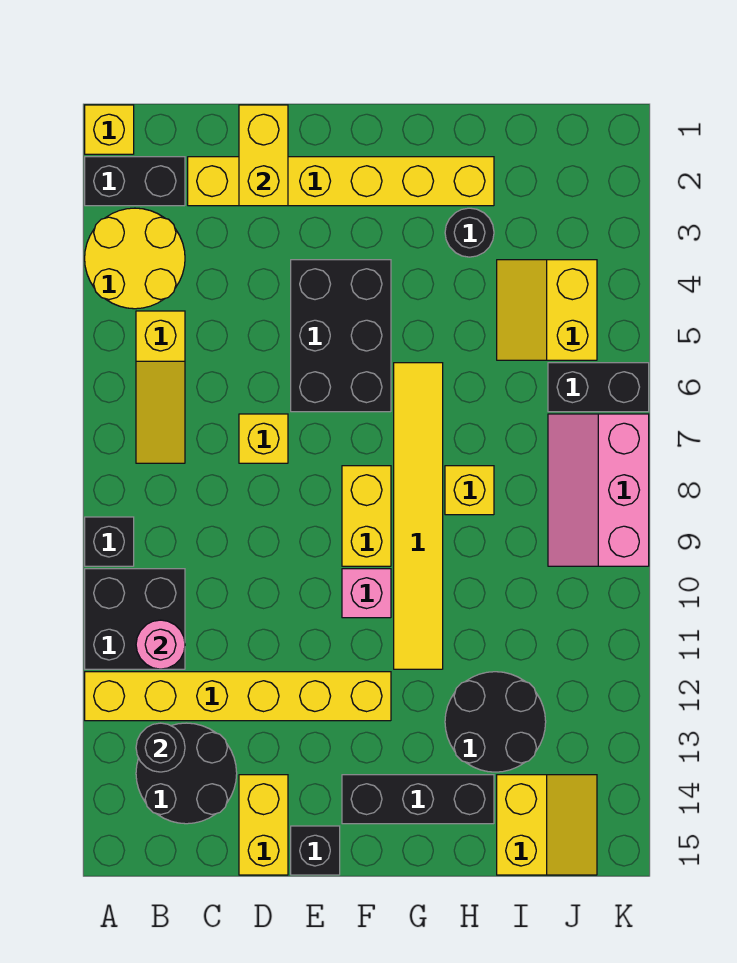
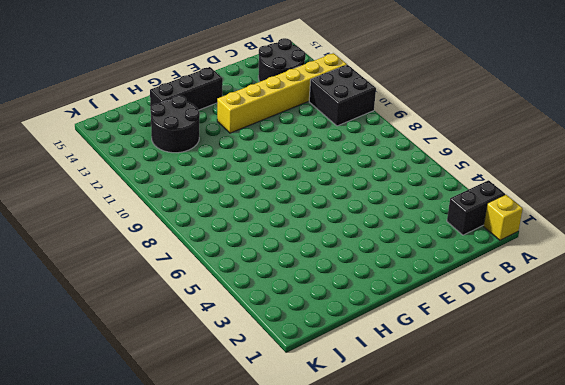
none -> yellow round brick A3:B4 level 1
none -> black brick A9 level 1
none -> yellow slope B5:B7 level 1 top 5

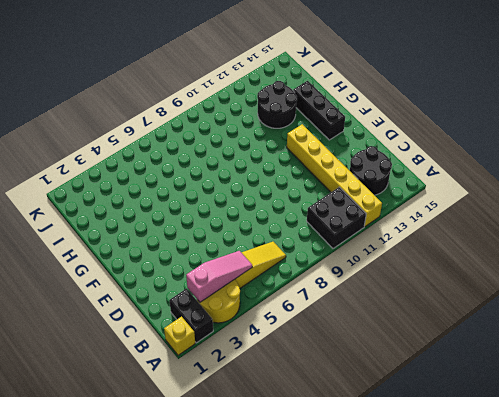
pink slope B3:B5 level 2 top 3 -> none
none -> black brick A9 level 1
none -> yellow brick C2:H2 level 1
none -> yellow brick D7 level 1

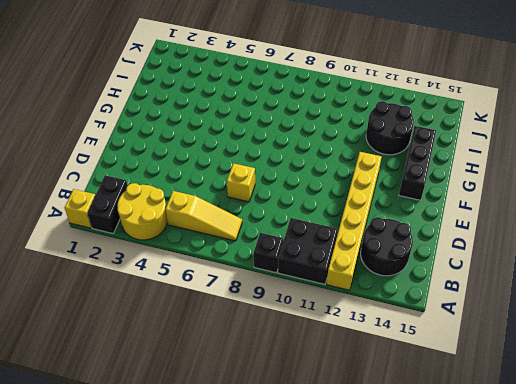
none -> yellow brick C2:H2 level 1
none -> yellow brick D14:D15 level 1
none -> black brick E4:F6 level 1

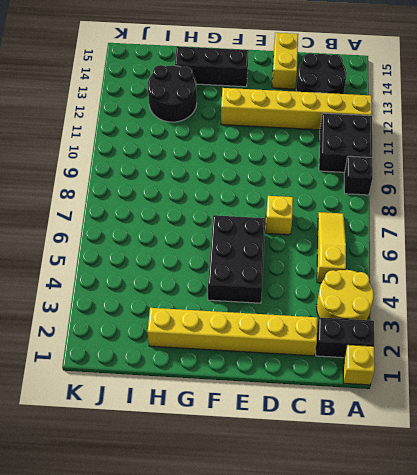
none -> black brick E15 level 1
none -> yellow brick F8:F9 level 1
none -> pink brick F10 level 1

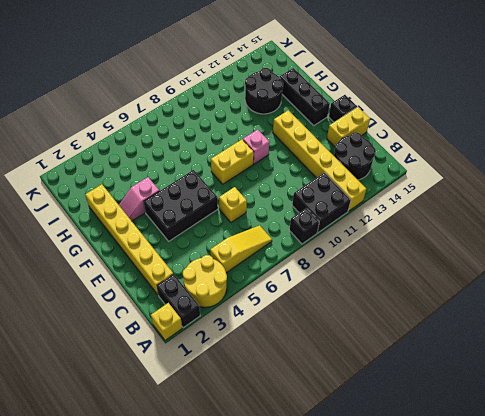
pink slope G3:G4 level 1 top 4 -> none
none -> yellow tile G6:G11 level 1
none -> black round brick H3 level 1
none -> yellow brick H8 level 1

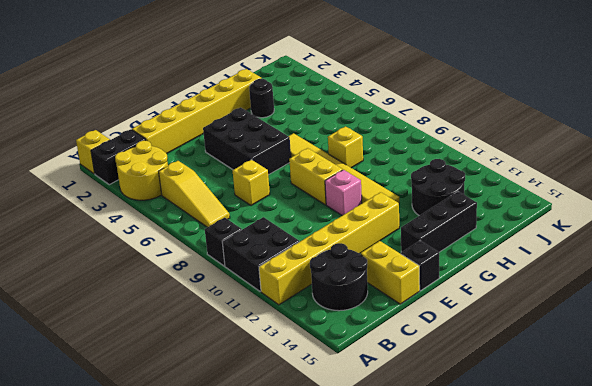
none -> yellow slope I4:J5 level 1 top J
none -> yellow slope I14:J15 level 1 top I
none -> black brick J6:K6 level 1

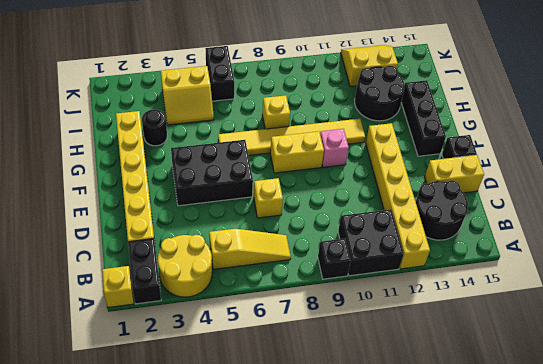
yellow slope J12:K13 level 1 top J -> yellow slope I14:J15 level 1 top I
none -> pink slope J7:K9 level 1 top K
none -> pink round brick B11 level 2
none -> black round brick B13 level 2

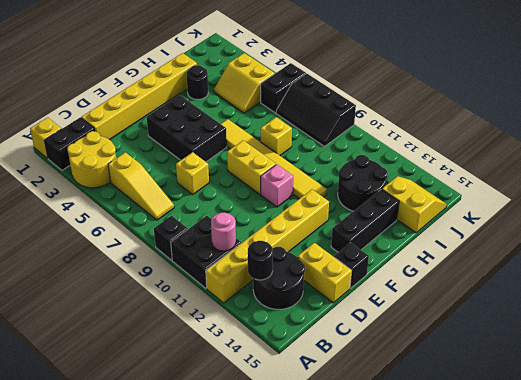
black slope J7:K9 level 1 top K -> pink slope J7:K9 level 1 top K
none -> yellow brick D1:D2 level 2

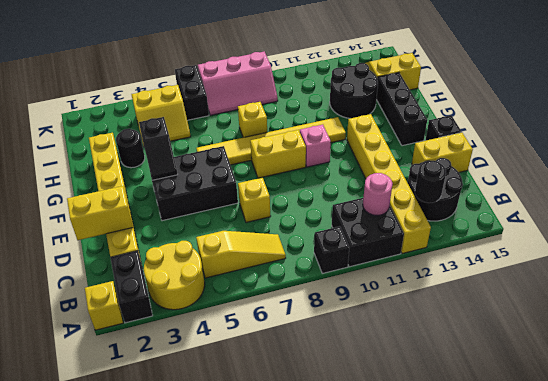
black slope F4:G4 level 2 top G -> none

